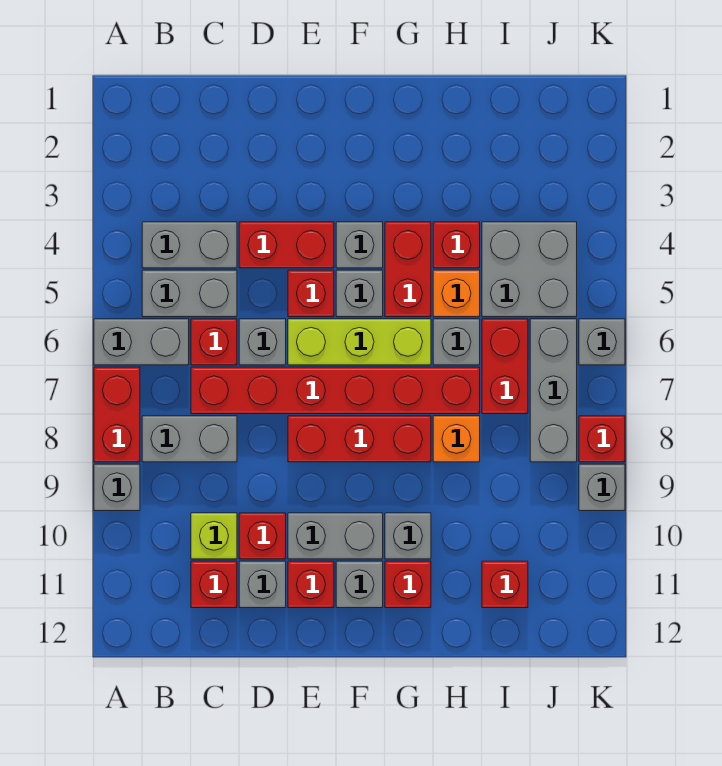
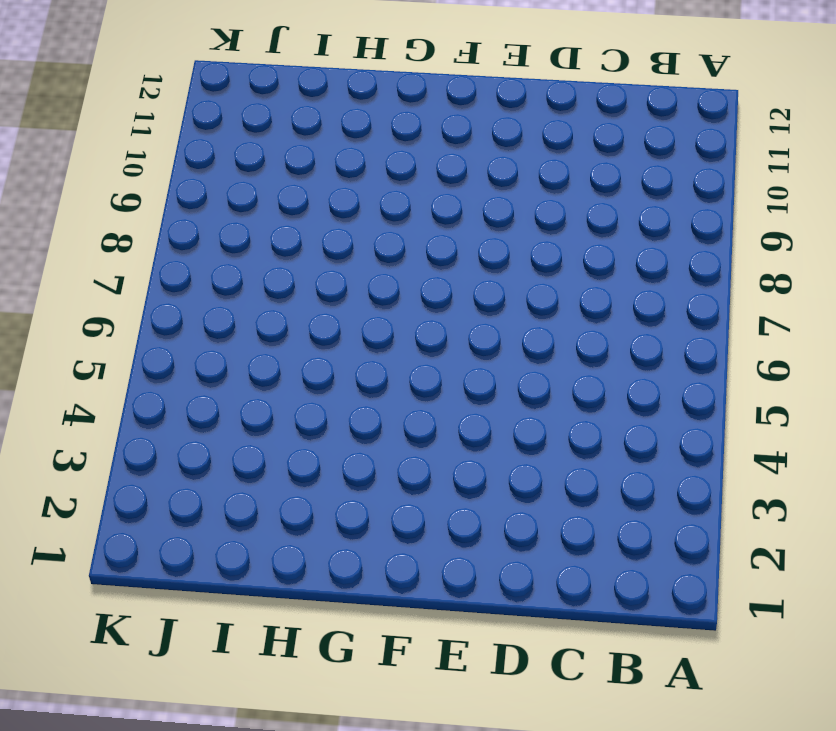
none -> grey brick A6:B6 level 1
none -> red brick A7:A8 level 1
none -> grey brick A9 level 1
none -> grey brick B4:C4 level 1

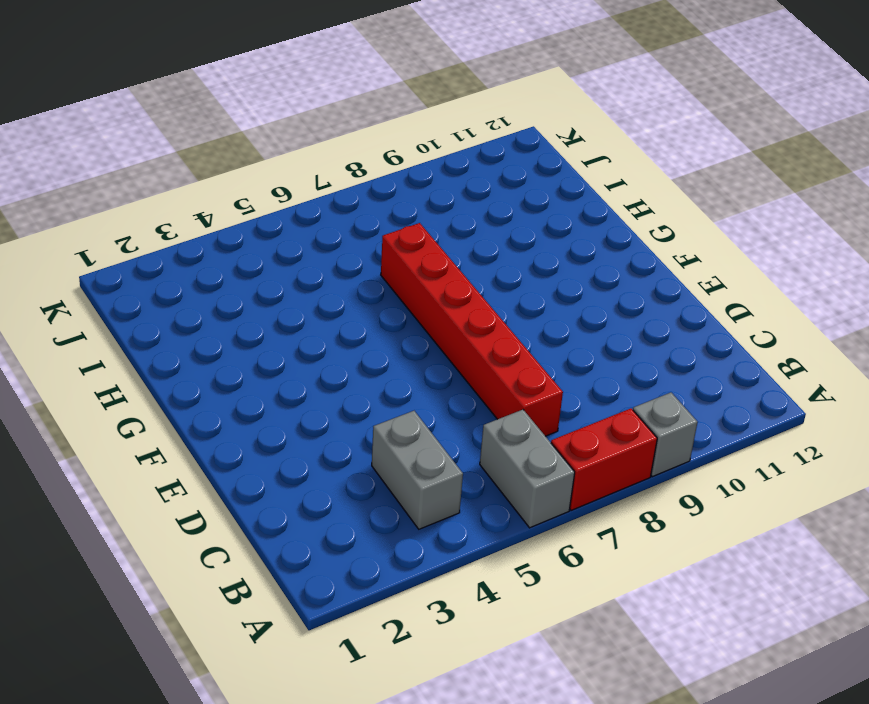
none -> grey brick B5:C5 level 1
none -> grey brick B8:C8 level 1
none -> red brick C6 level 1
none -> lime brick C10 level 1

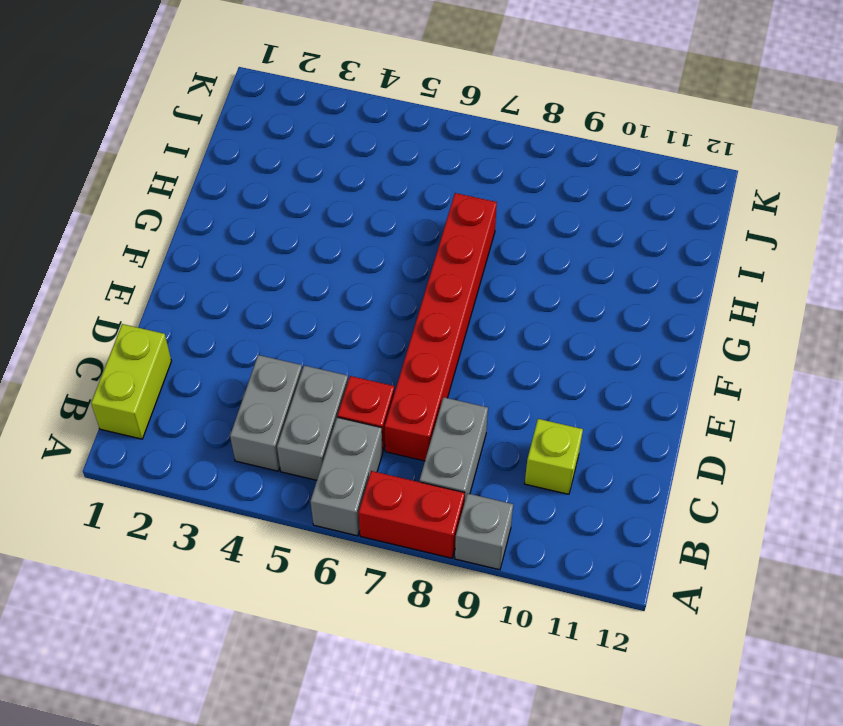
lime brick B1:C1 level 1 -> none
none -> red brick C11 level 1
none -> red brick D4:E4 level 1
none -> grey brick D6 level 1
none -> red brick D10 level 1

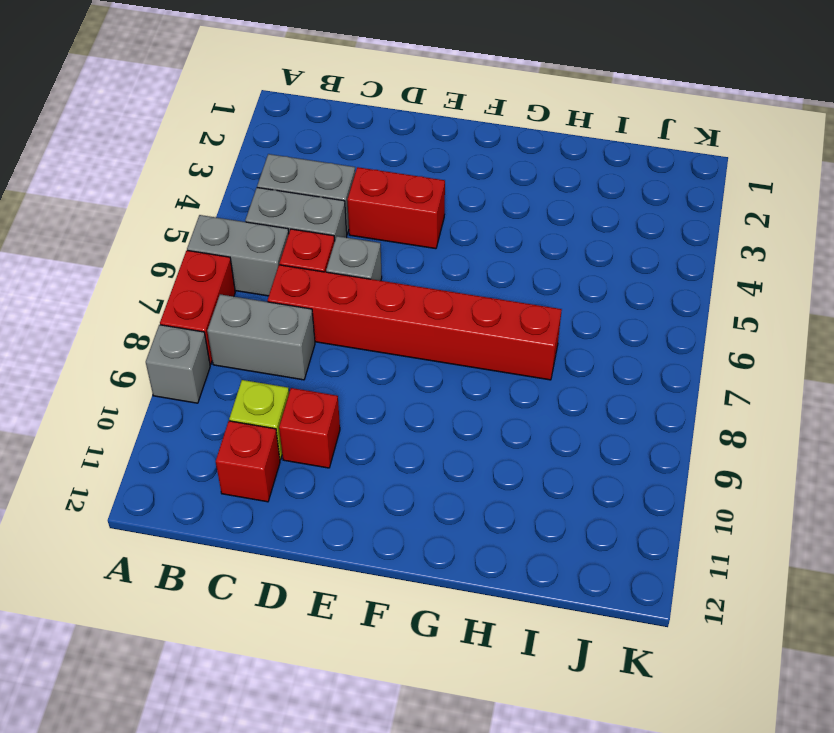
none -> grey brick D11 level 1
none -> red brick E5 level 1
none -> lime brick E6:G6 level 1
none -> red brick E8:G8 level 1

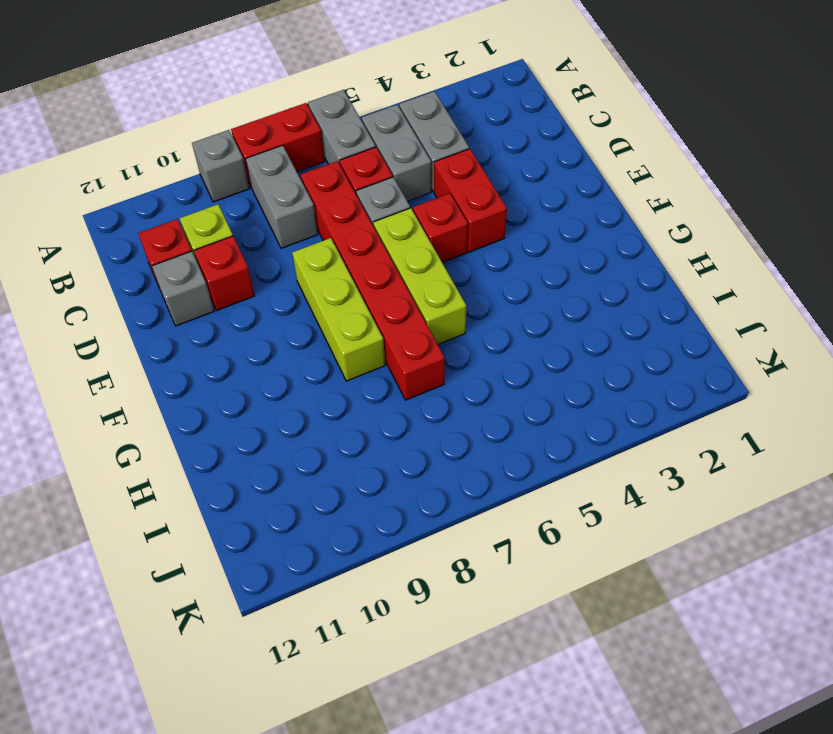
lime brick E8:G8 level 1 -> red brick E8:G8 level 1
none -> grey brick E10:F10 level 1
none -> red brick E11 level 1
none -> grey brick F4 level 1
none -> grey brick F5 level 1

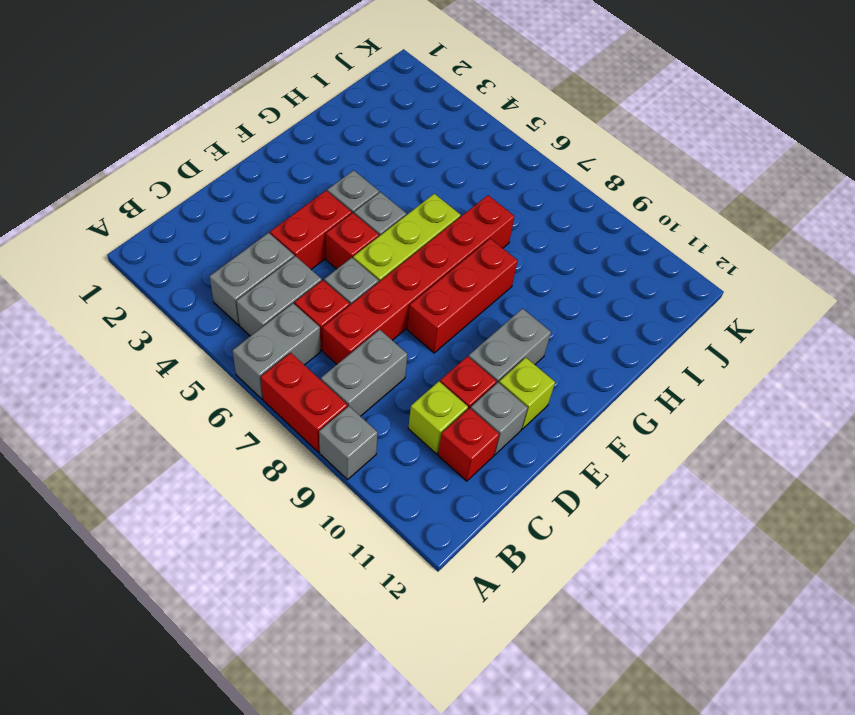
lime brick E11 level 1 -> red brick E11 level 1
none -> grey brick F11 level 1
none -> red brick G4:G5 level 1
none -> grey brick G10 level 1
none -> red brick G11 level 1

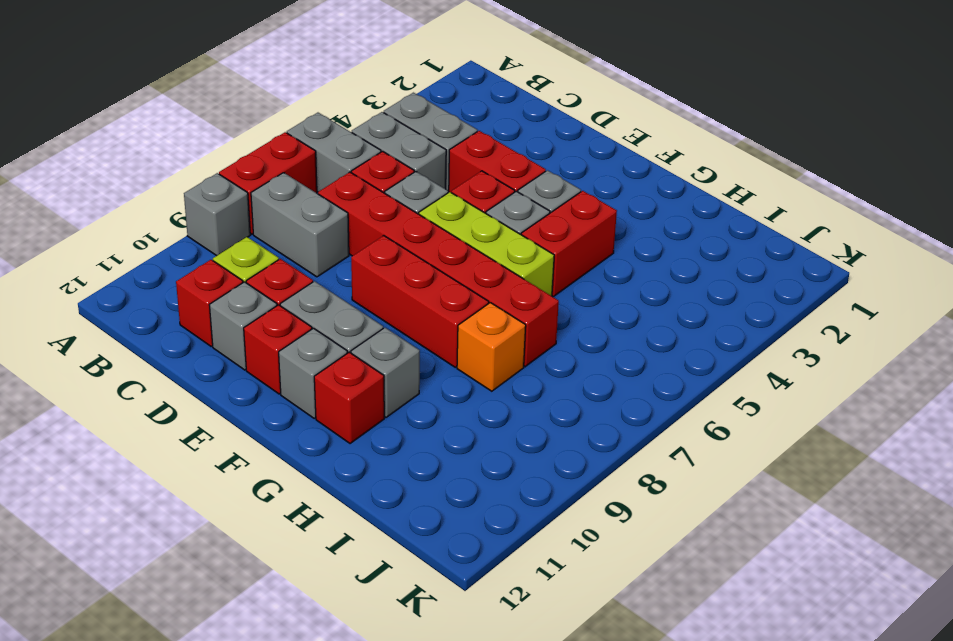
none -> red brick H4 level 1
none -> orange brick H5 level 1
none -> grey brick H6 level 1
none -> grey brick I4:J5 level 1

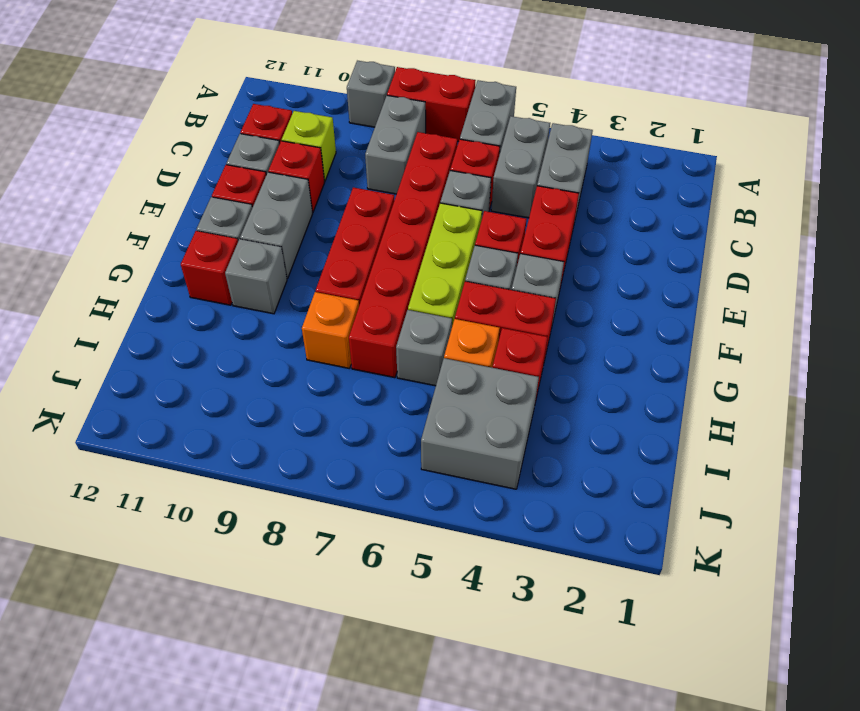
none -> red brick I6:I7 level 1
none -> red brick I11 level 1
none -> grey brick J6:J8 level 1
none -> grey brick K6 level 1

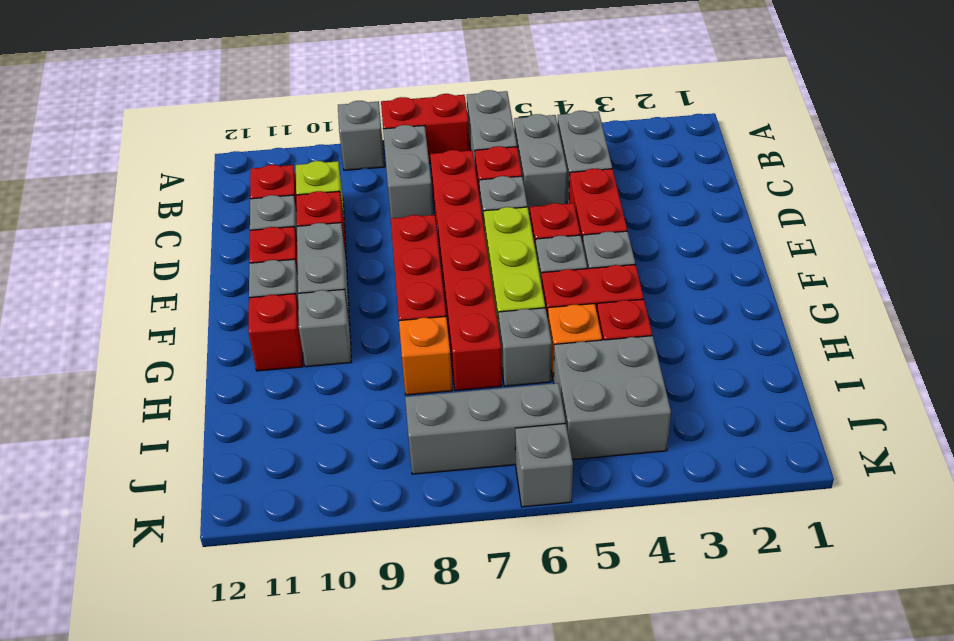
none -> red brick I6:I7 level 1
none -> red brick I11 level 1
none -> red brick K8 level 1
none -> grey brick K9 level 1

